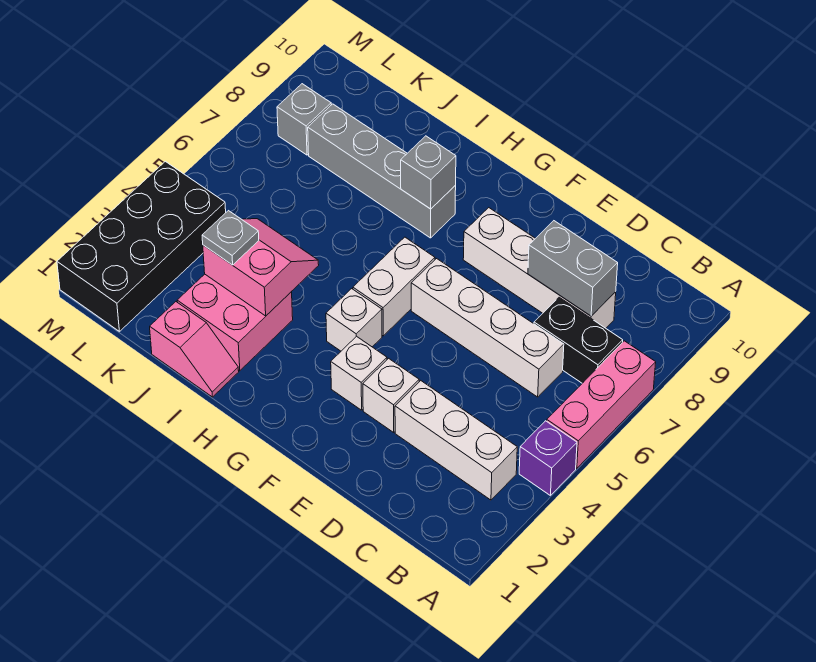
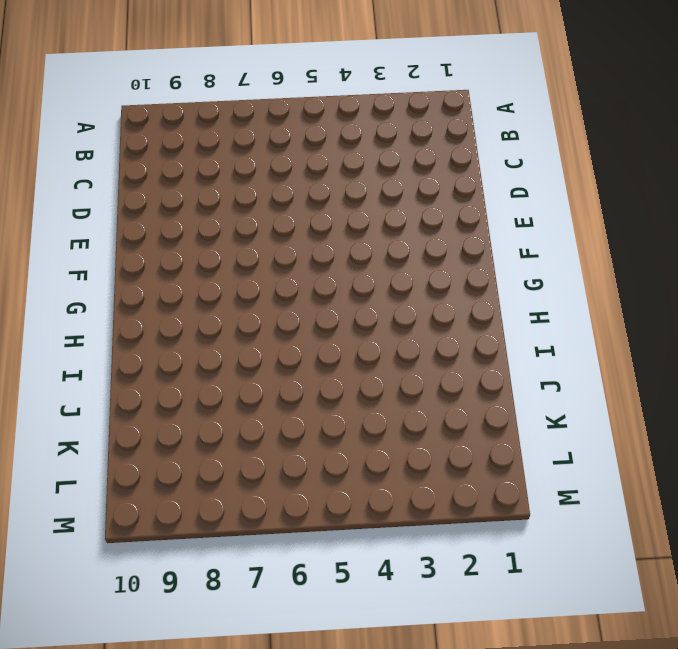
none -> purple brick A4 level 1
none -> pink brick A5:A7 level 1
none -> white brick B3:D3 level 1

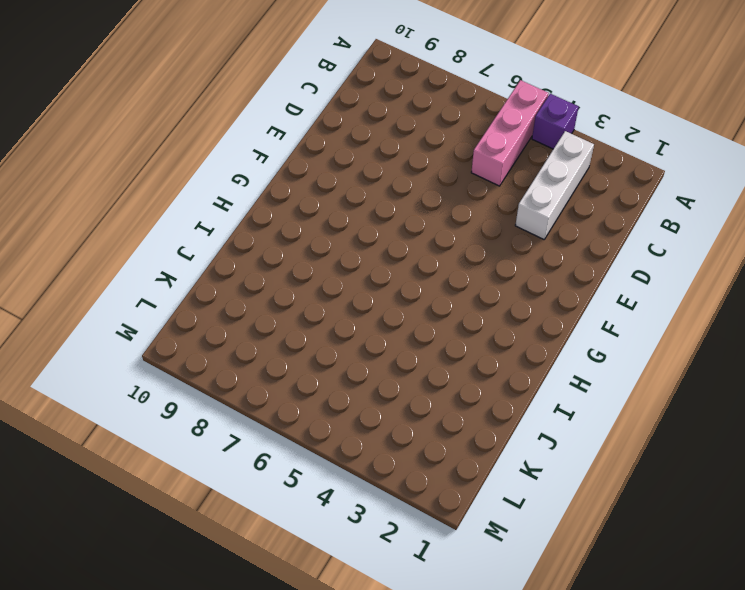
pink brick A5:C5 level 1 -> pink brick A5:A7 level 1
none -> black brick B7:C7 level 1
none -> white brick C6:F6 level 1
none -> white brick C8:F8 level 1

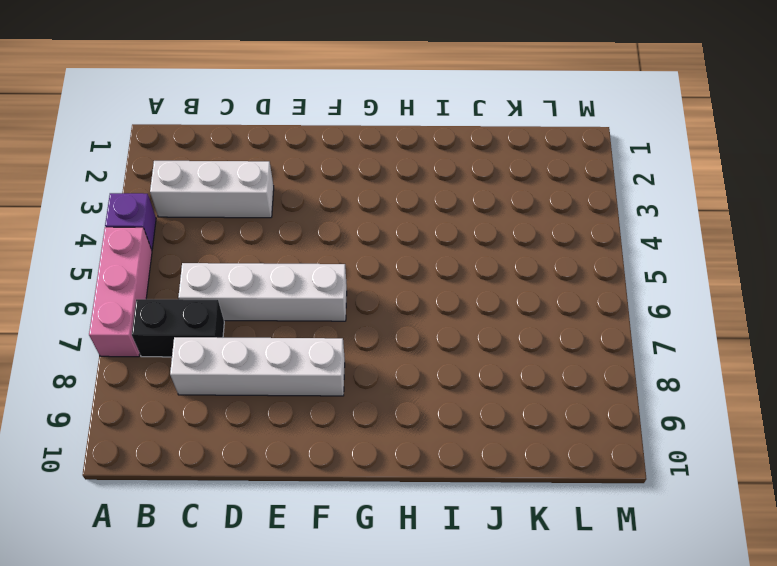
none -> white brick E3 level 1
none -> white brick F3 level 1
none -> white brick G4 level 1

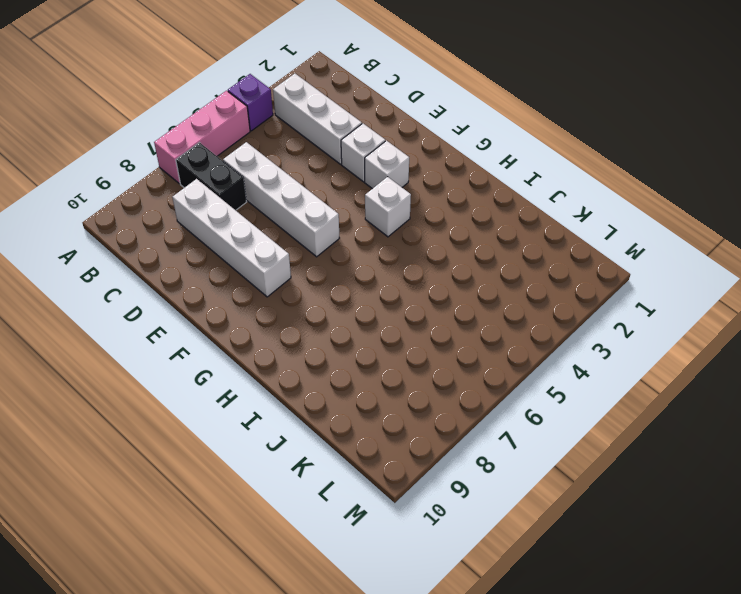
none -> white brick G5:G6 level 1
none -> grey brick H8:K8 level 1
none -> pink slope I1:J1 level 1 top J

